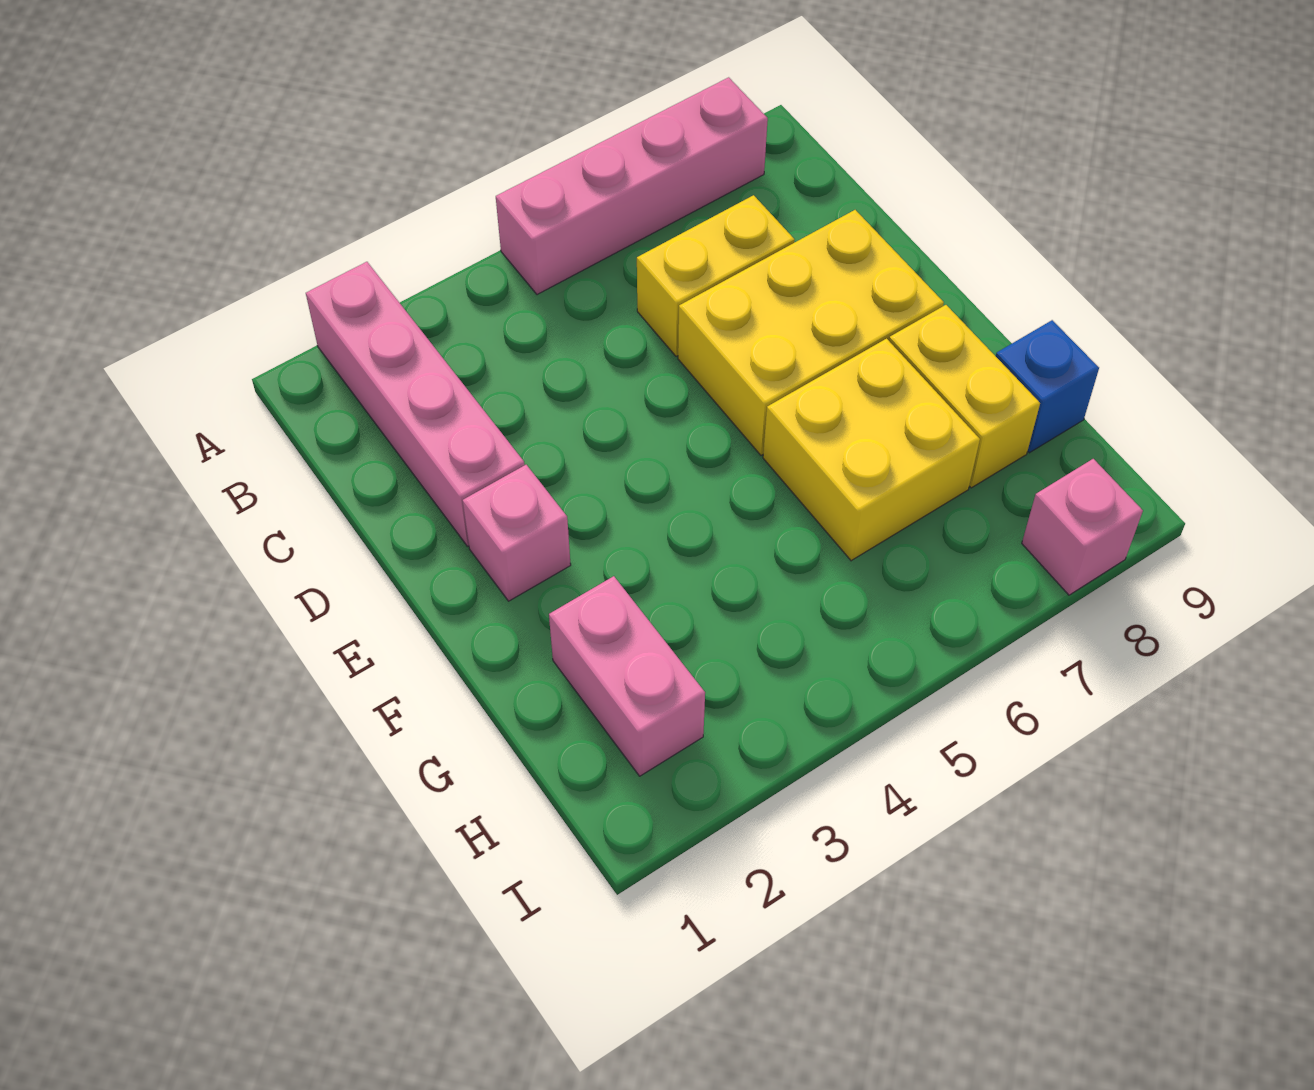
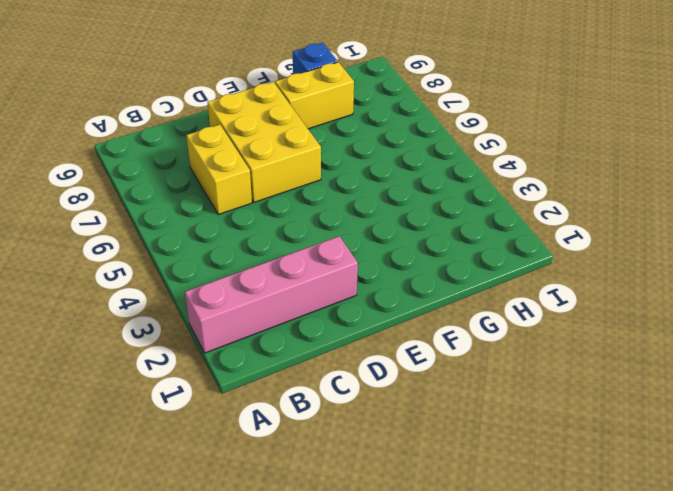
none -> pink brick A5:A8 level 1
none -> pink brick E2 level 1

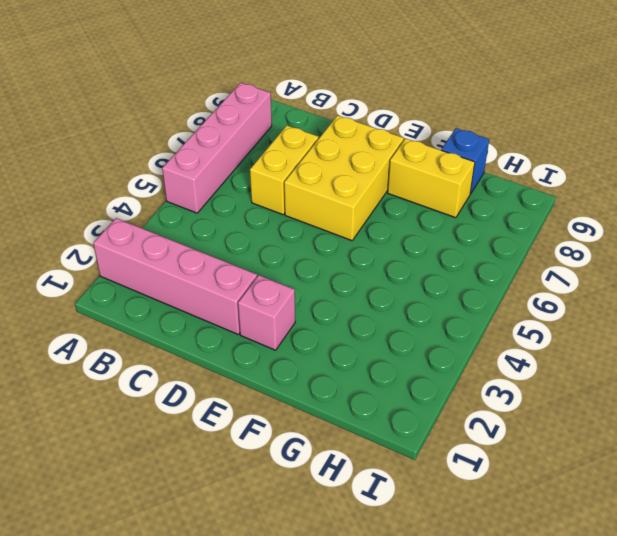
none -> yellow brick F6:G7 level 1
none -> pink brick G2:H2 level 1

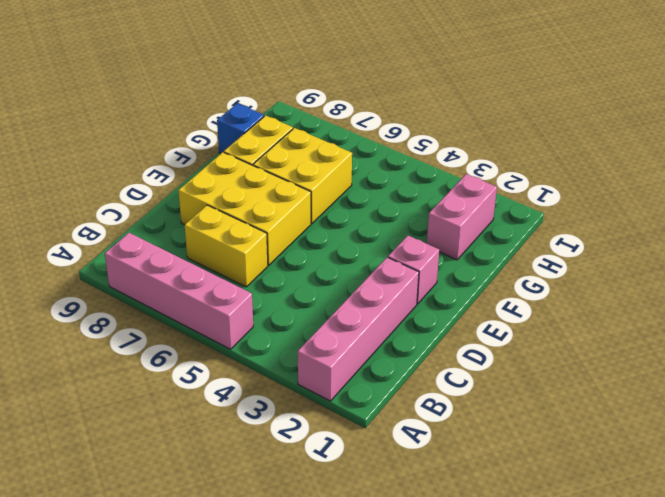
none -> pink brick I8 level 1

